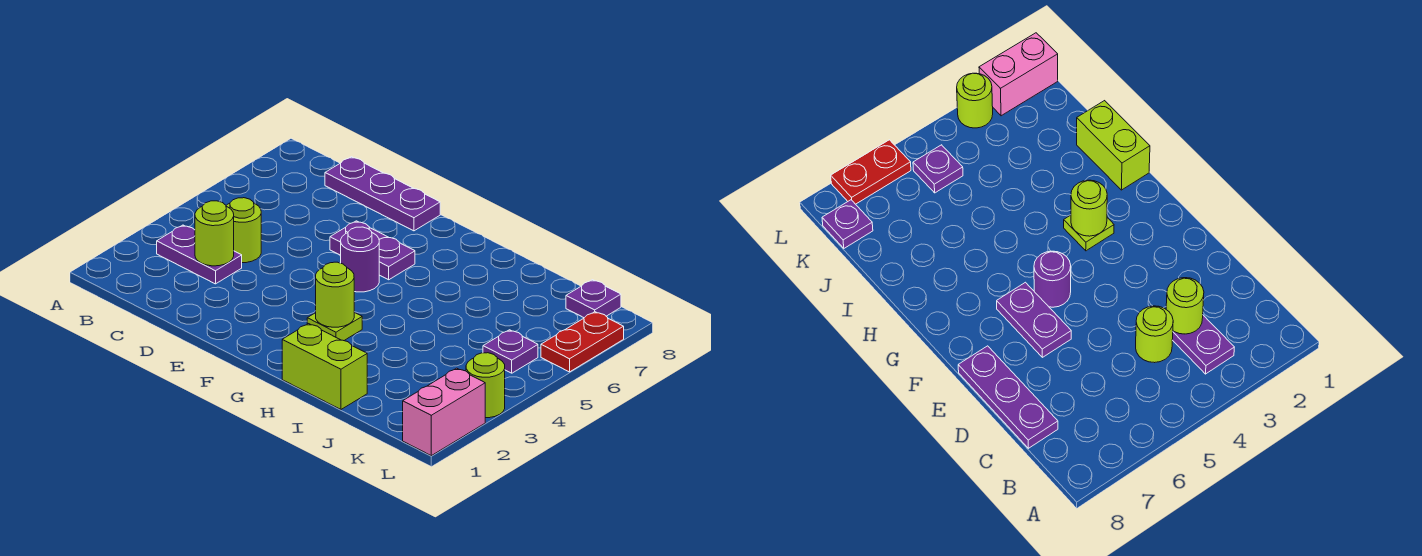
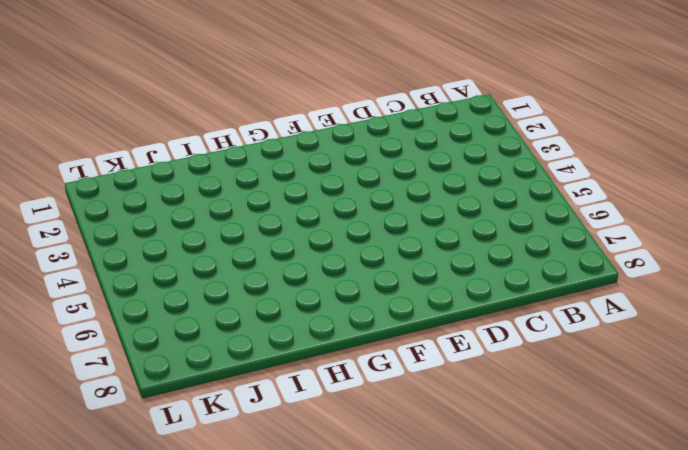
none -> purple plate B3:C3 level 1
none -> lime round brick C4 level 1
none -> purple plate C8:E8 level 1

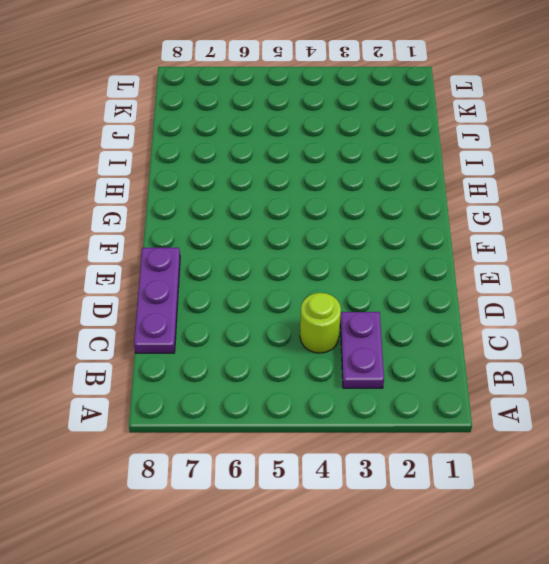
none -> purple plate E6:F6 level 1
none -> purple round brick F5 level 1
none -> lime plate G3 level 1

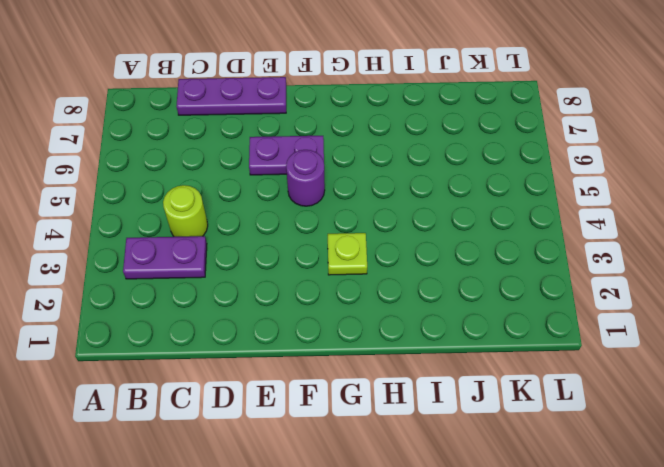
none -> lime brick H1:I1 level 1
none -> purple plate K5 level 1
none -> purple plate K8 level 1

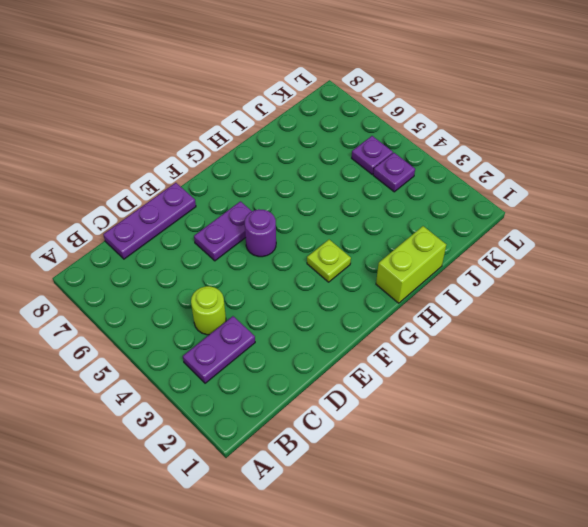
purple plate K4 level 1 -> purple plate K8 level 1
none -> pink brick L1:L2 level 1
none -> lime round brick L3 level 1
none -> red plate L6:L7 level 1

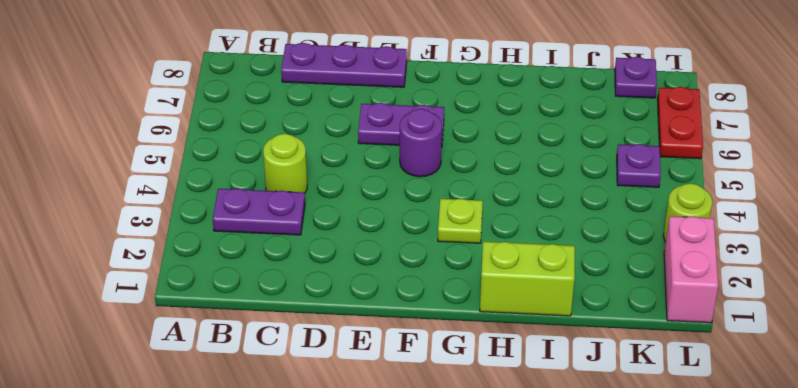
none -> lime round brick C3 level 2
none -> lime round brick G3 level 2

